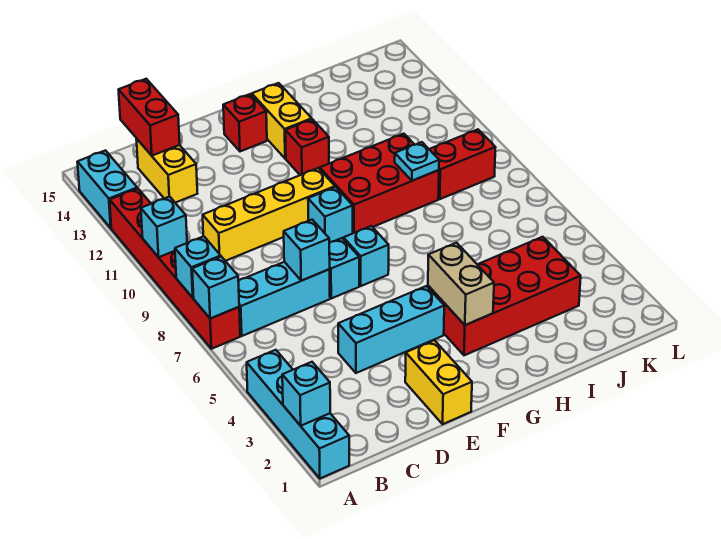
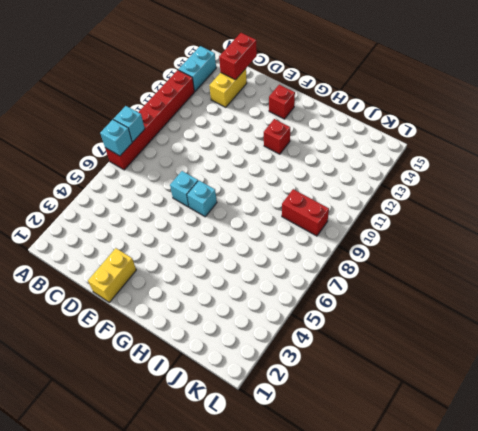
none -> cyan brick A1:A4 level 1
none -> cyan brick B7:D7 level 1
none -> yellow brick C10:F10 level 1

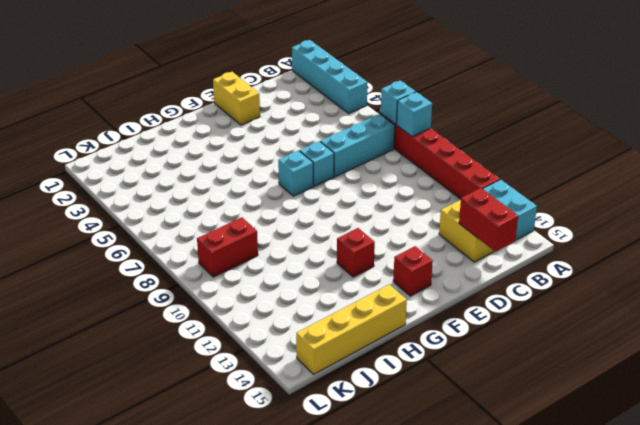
yellow brick H15:K15 level 1 -> yellow brick C10:F10 level 1
none -> cyan brick D4:F4 level 1
none -> cyan brick F9 level 1
none -> red brick G3:J4 level 1

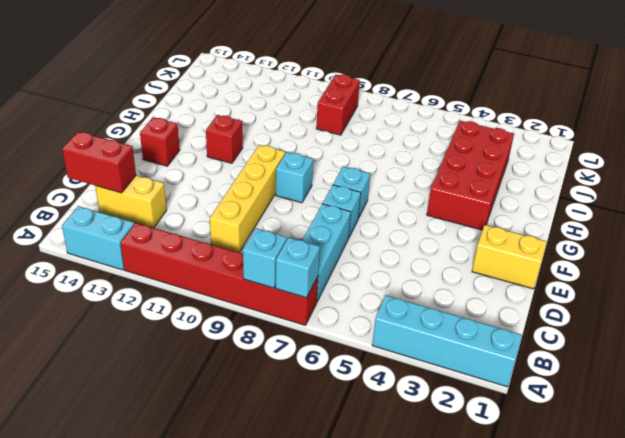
none -> cyan brick D4:F4 level 1
none -> red brick G9:I10 level 1
none -> yellow brick G13:G14 level 1

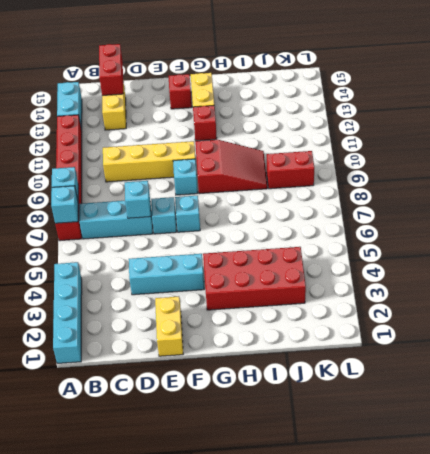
red slope G9:I10 level 1 top G -> red brick G9:I10 level 1
none -> cyan brick A2 level 2
none -> cyan brick A10 level 2
none -> tan brick G3:G4 level 2

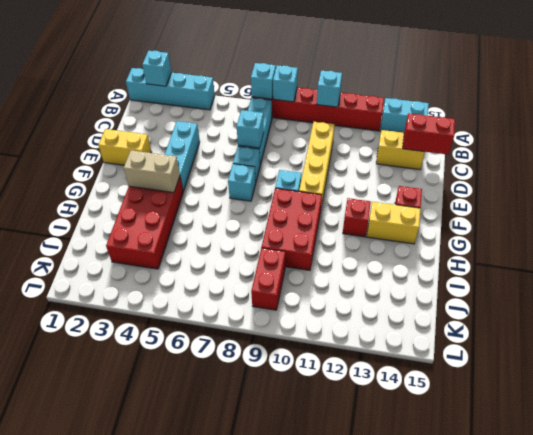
none -> cyan plate I9 level 2

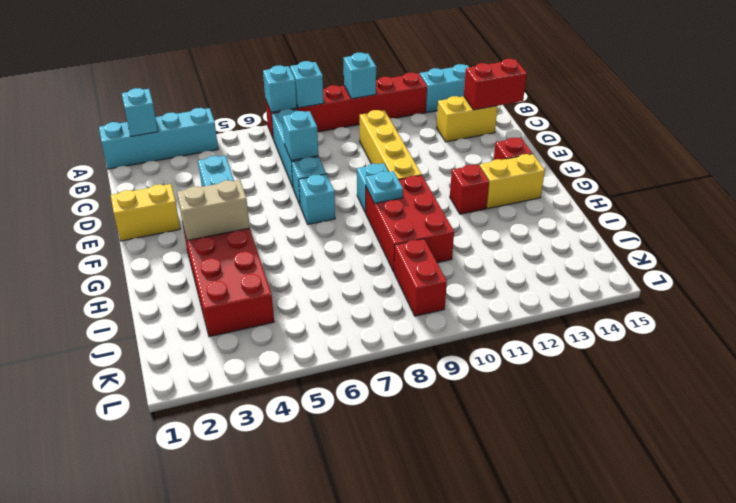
cyan plate G9 level 2 -> cyan plate I9 level 2

